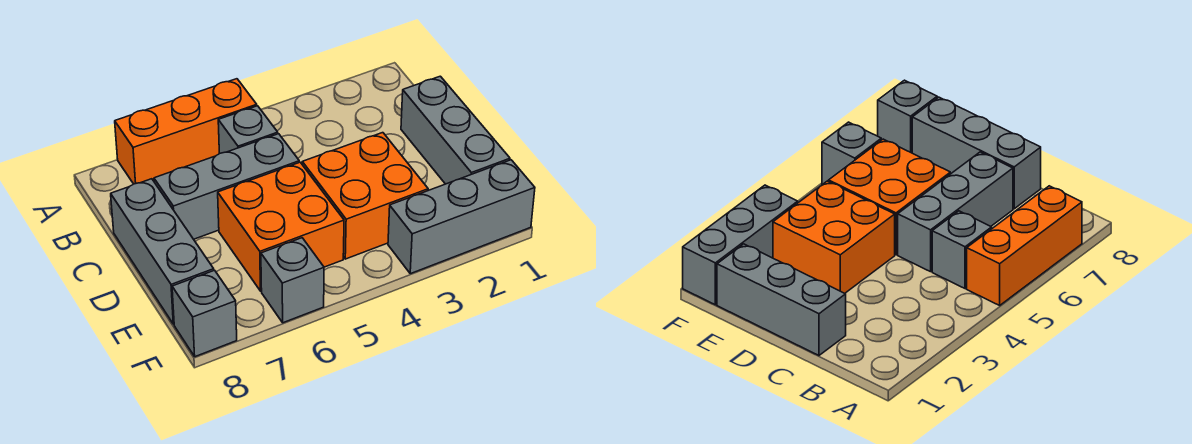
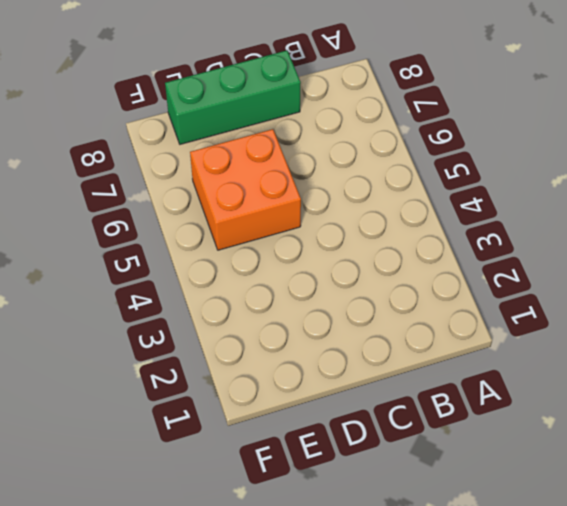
green brick C8:E8 level 1 -> grey brick C8:E8 level 1
none -> orange brick A5:A7 level 1
none -> grey brick B5 level 1

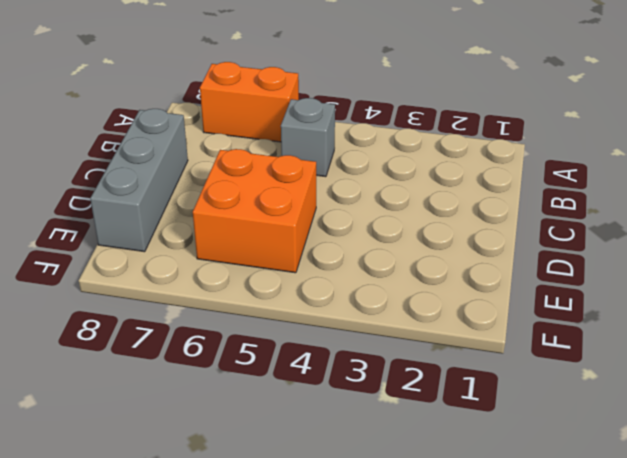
orange brick A6:A7 level 1 -> orange brick A5:A7 level 1
none -> grey brick C1:E1 level 1
none -> grey brick C5:C7 level 1

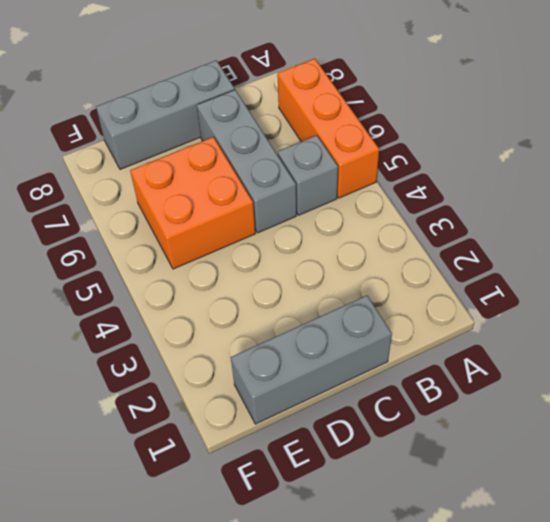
none -> orange brick D3:E4 level 1
none -> grey brick F1:F3 level 1

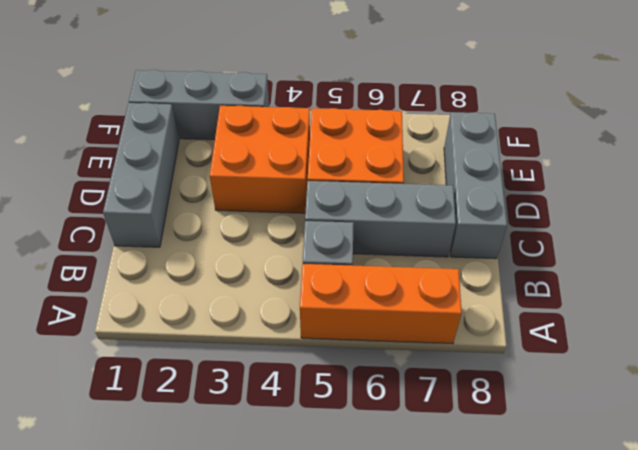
none -> grey brick F6 level 1
none -> grey brick F8 level 1

